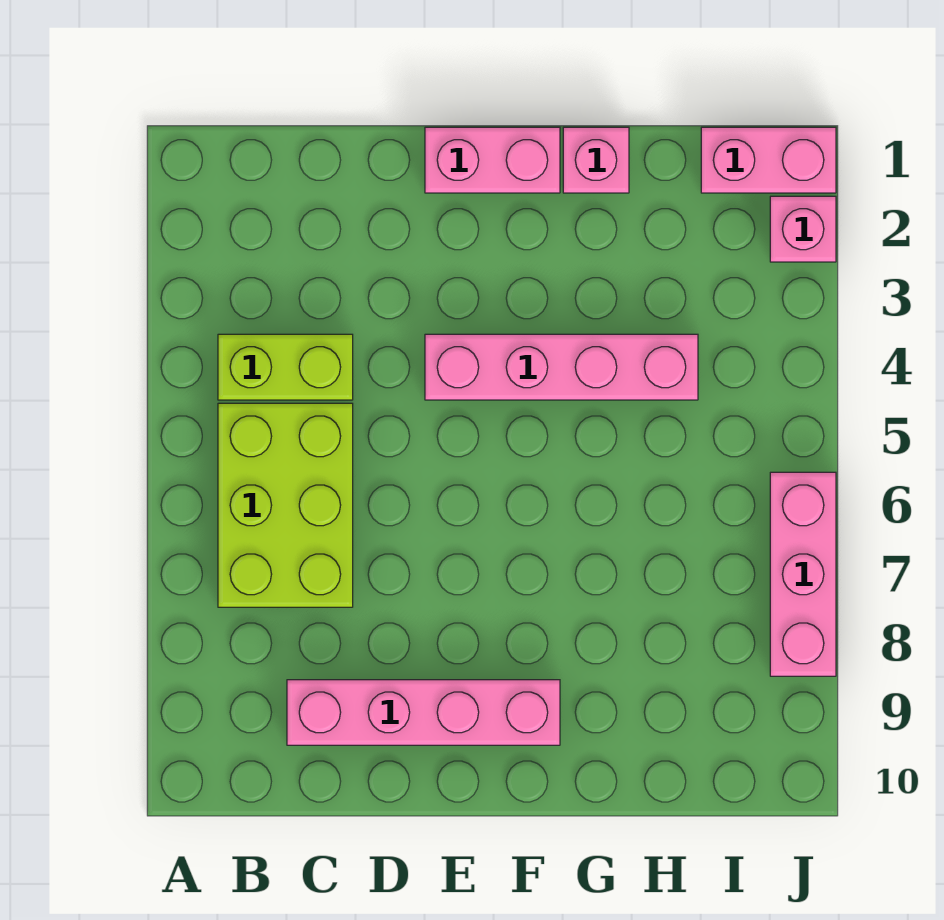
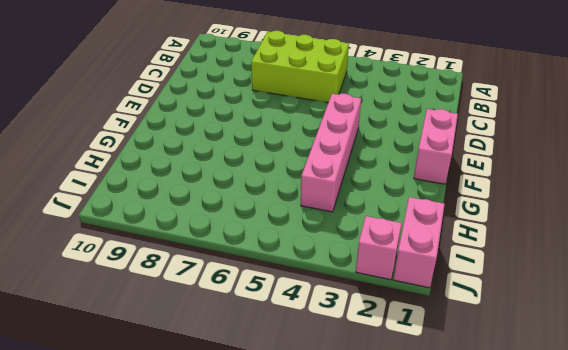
none -> lime brick B4:C4 level 1
none -> pink brick C9:F9 level 1

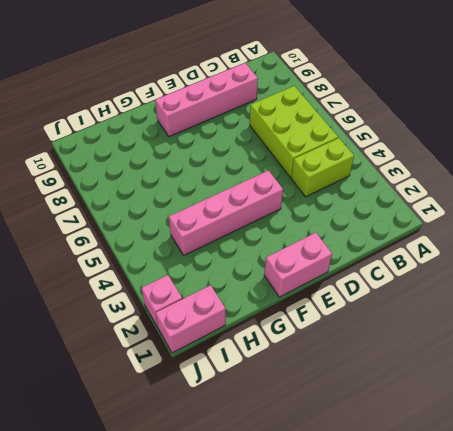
none -> pink brick G1 level 1
none -> pink brick J6:J8 level 1

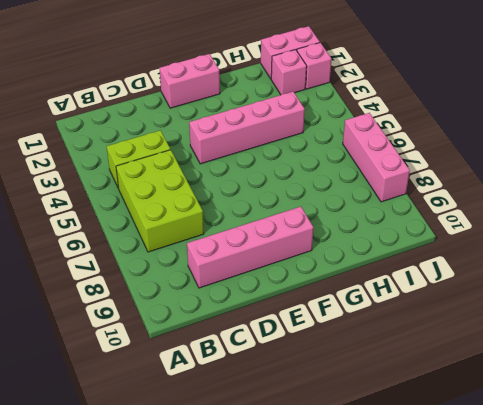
pink brick I2 level 1 -> pink brick G1 level 1

